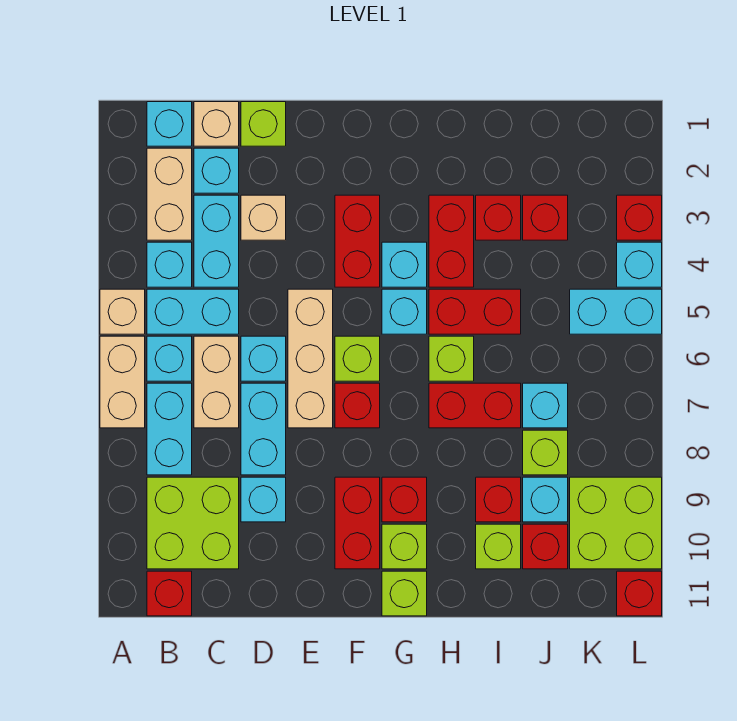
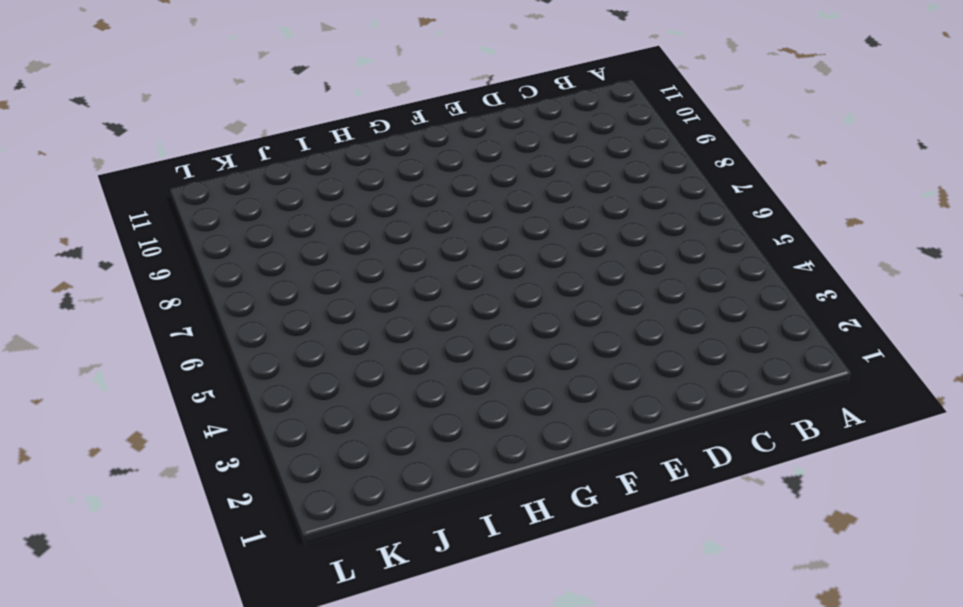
none -> tan brick A5 level 1
none -> tan brick A6:A7 level 1
none -> cyan brick B1 level 1
none -> tan brick B2:B3 level 1

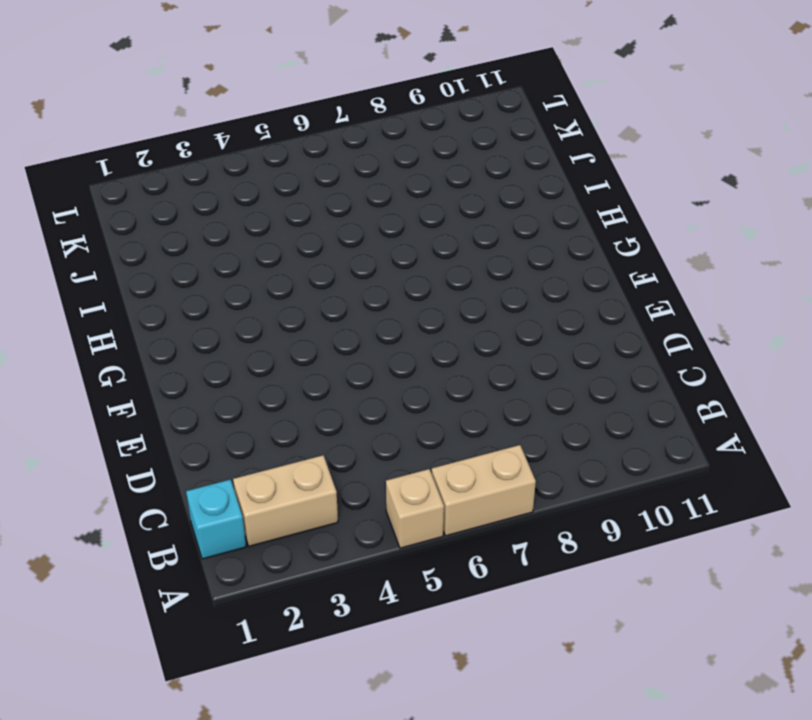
none -> cyan brick B4 level 1
none -> cyan brick B5:C5 level 1
none -> cyan brick B6 level 1
none -> cyan brick B7:B8 level 1

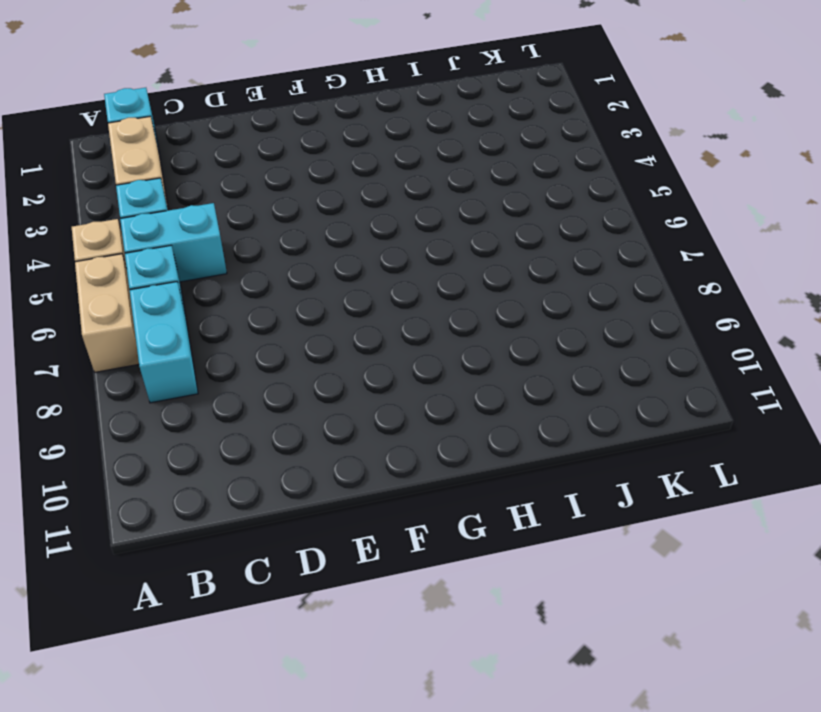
none -> lime brick B9:C10 level 1
none -> red brick B11 level 1
none -> tan brick C1 level 1
none -> cyan brick C2 level 1

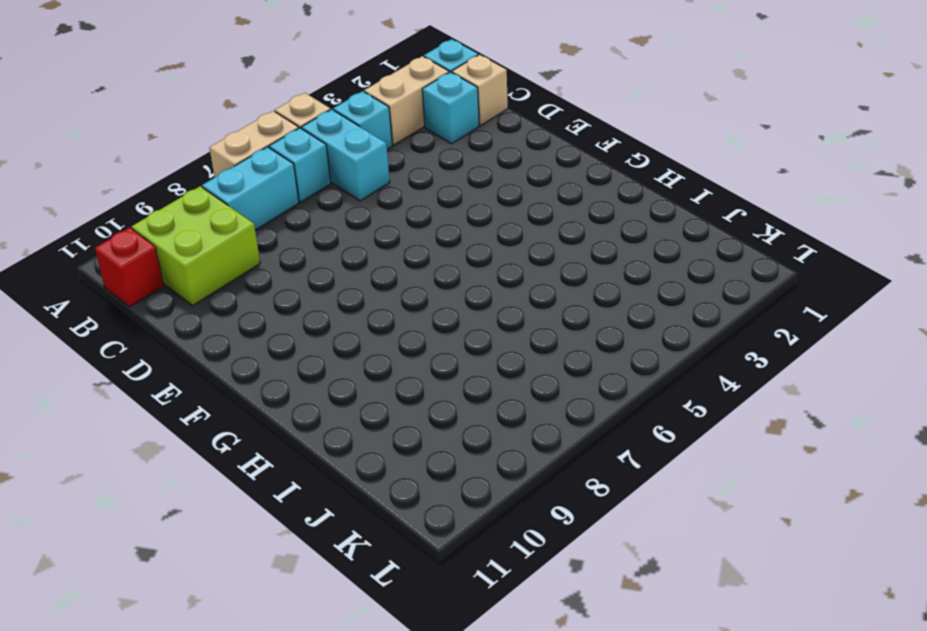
none -> cyan brick C3:C4 level 1
none -> tan brick C6:C7 level 1
none -> lime brick D1 level 1
none -> tan brick D3 level 1

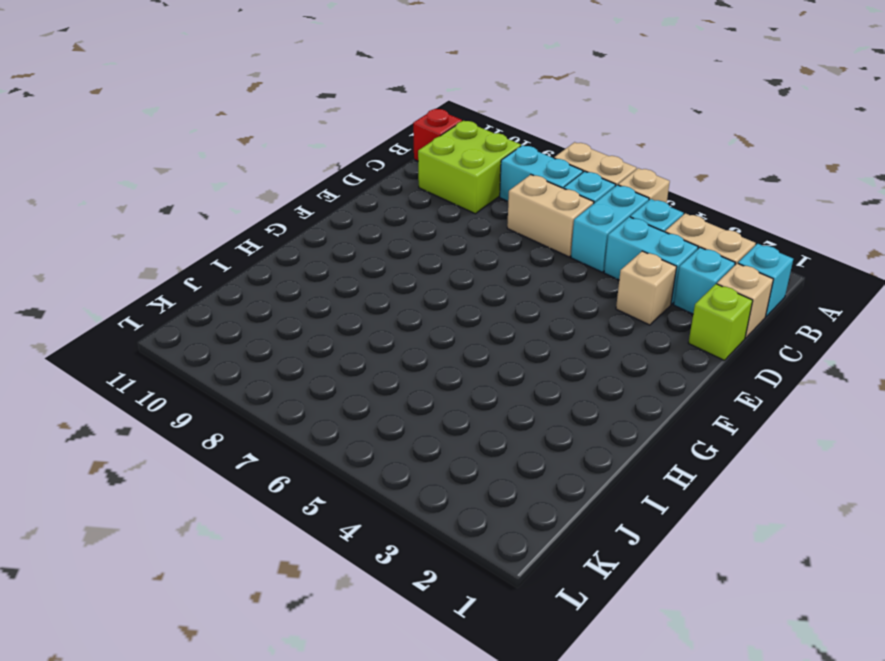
none -> cyan brick D6 level 1
none -> cyan brick D7:D8 level 1
none -> cyan brick D9 level 1
none -> tan brick E5:E7 level 1

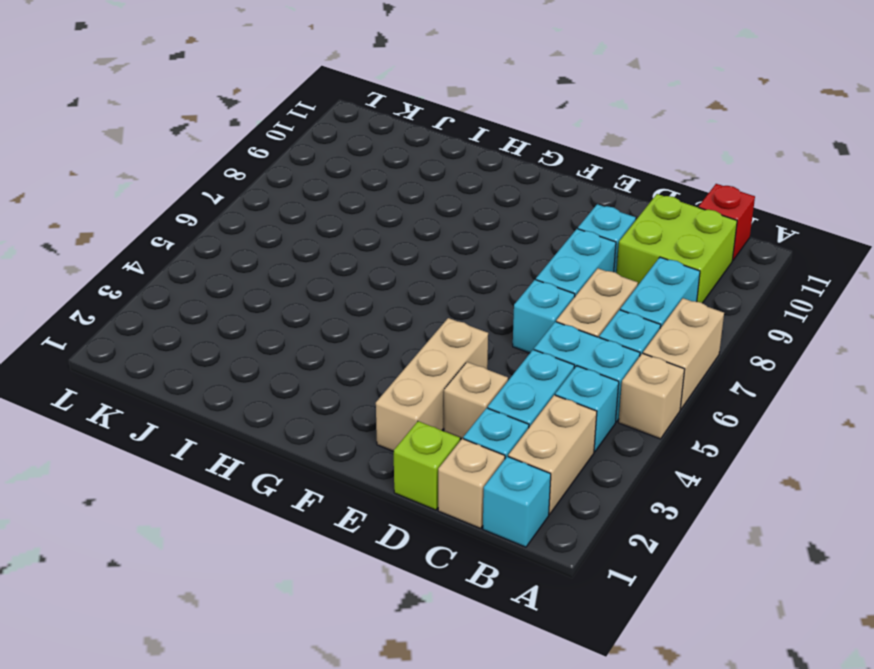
tan brick E2:E4 level 1 -> tan brick E5:E7 level 1
none -> red brick F3:F4 level 1
none -> lime brick F6 level 1
none -> red brick F7 level 1
none -> red brick F9:F10 level 1

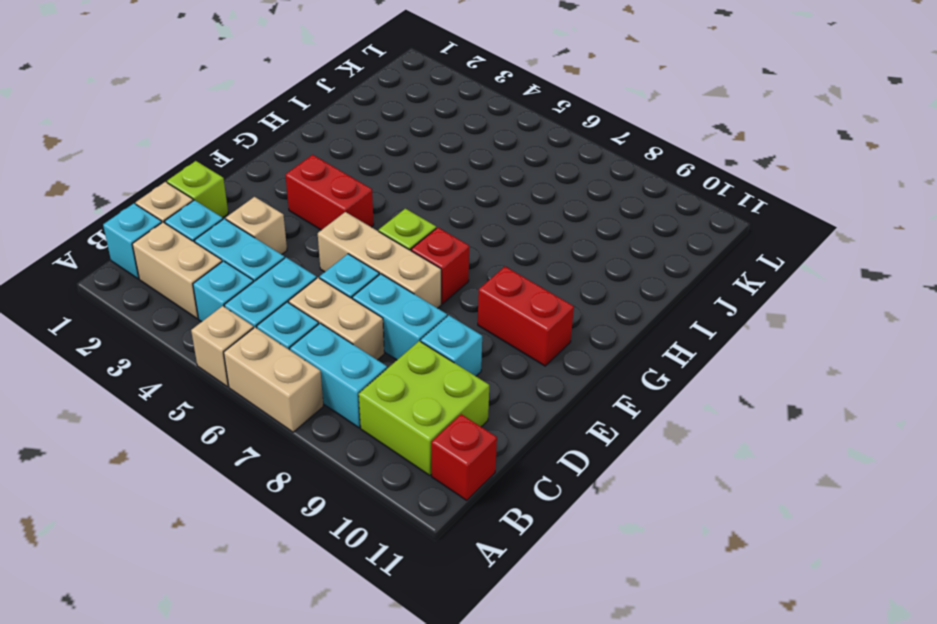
none -> cyan brick G4 level 1
none -> cyan brick G5 level 1
none -> red brick G9 level 1
none -> lime brick G10 level 1

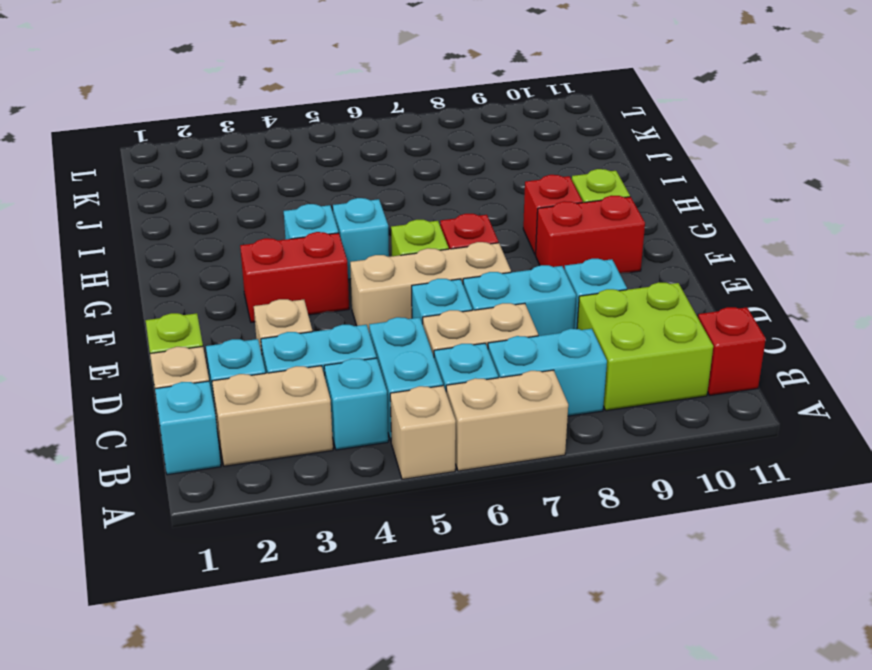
none -> lime brick G11 level 1
none -> red brick H3:H4 level 1
none -> red brick H5:I5 level 1
none -> lime brick H6 level 1

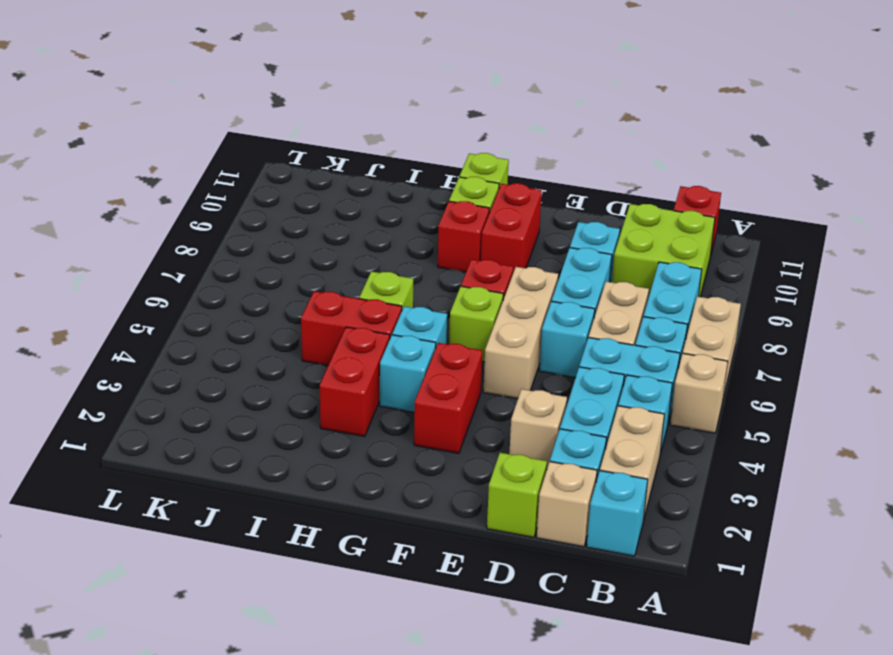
none -> red brick H7:I7 level 1
none -> red brick I3 level 1
none -> red brick I9 level 1
none -> lime brick I10 level 1

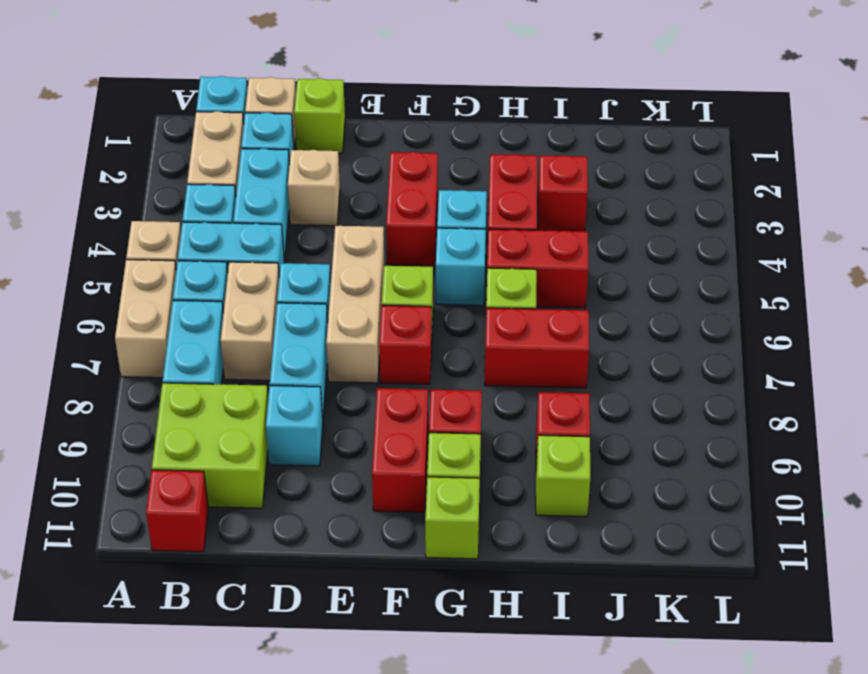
none -> red brick J3 level 1
none -> cyan brick J7 level 1
none -> lime brick J8 level 1
none -> cyan brick J9 level 1

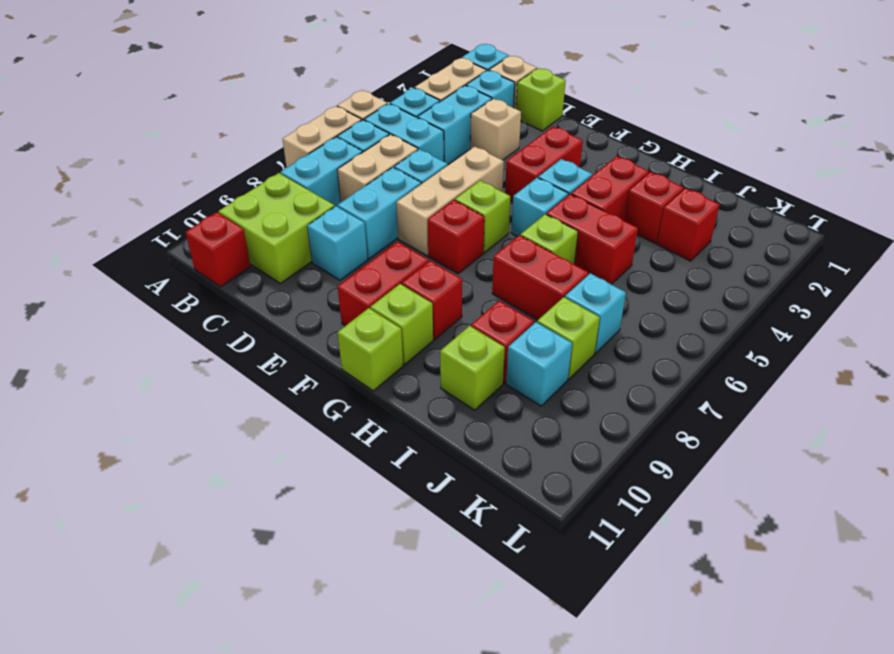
none -> red brick J10 level 1
none -> cyan brick K5:L5 level 1
none -> lime brick K9:L10 level 1
none -> red brick L3 level 1

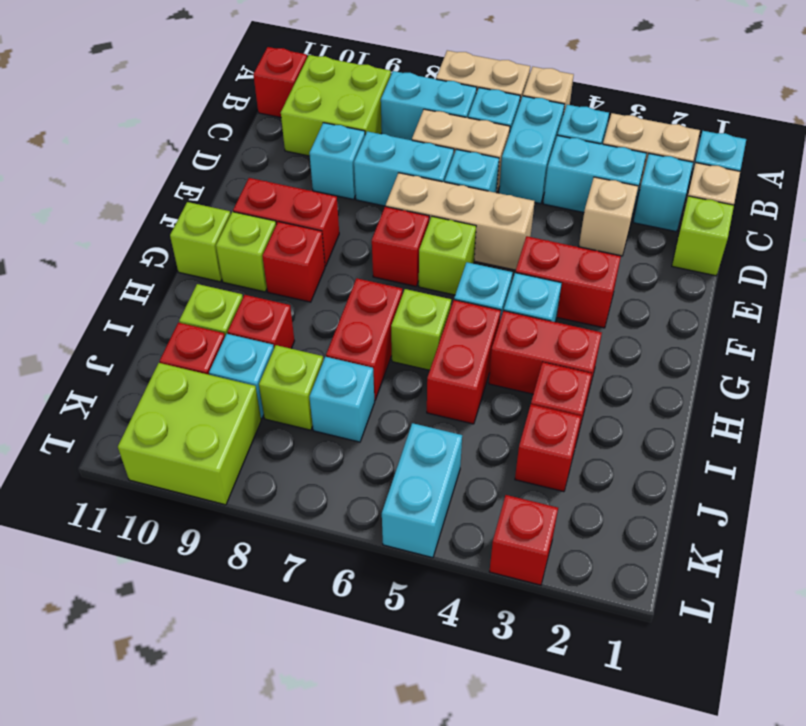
none -> cyan brick L4 level 1
none -> red brick L11 level 1

